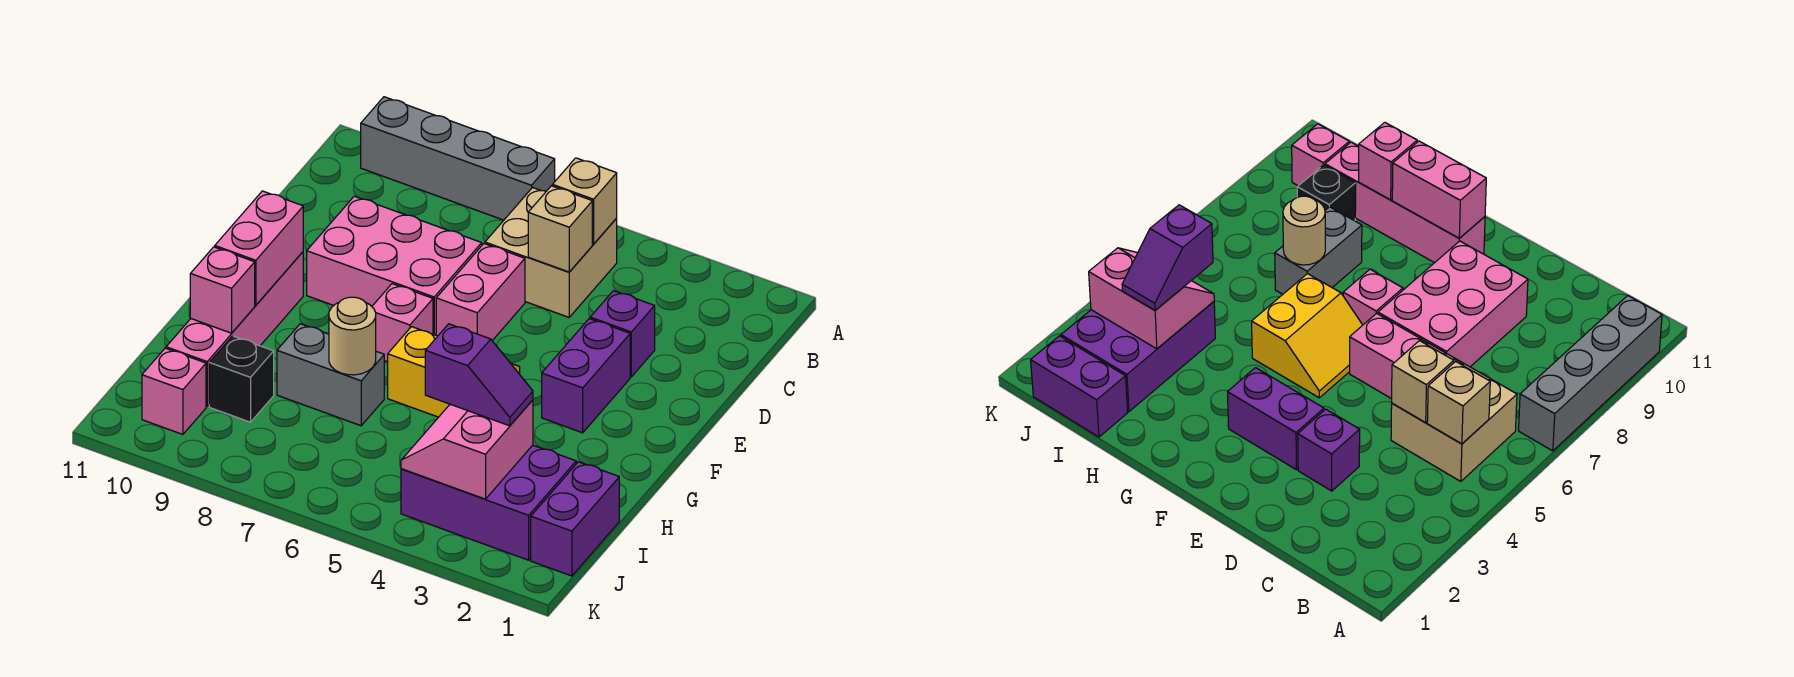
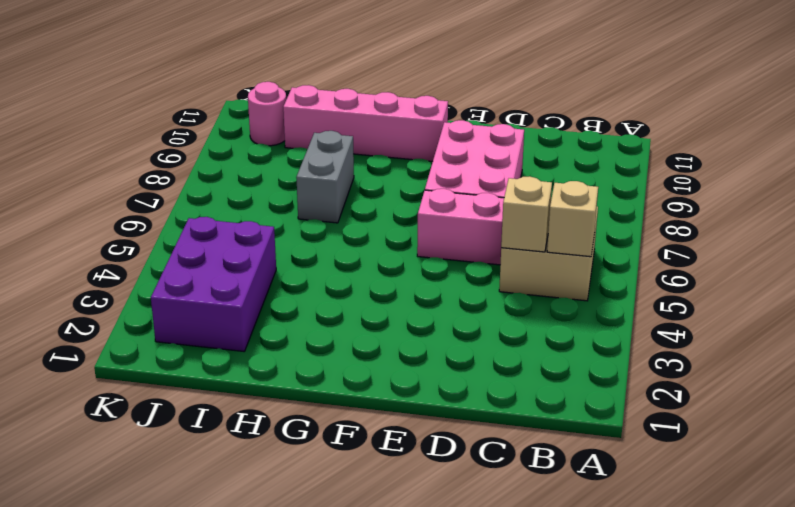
pink round brick J10 level 1 -> pink brick J10 level 1
none -> grey brick A7:A10 level 1
none -> purple brick D3 level 1
none -> purple brick E3:F3 level 1

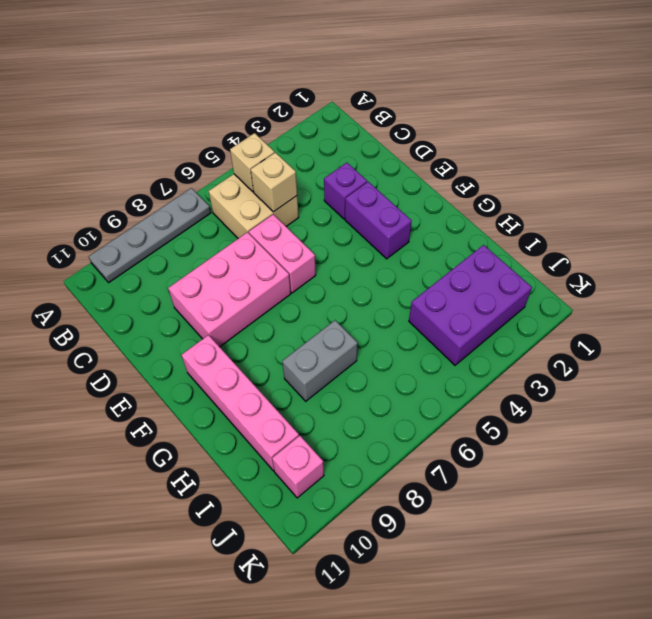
grey plate A7:A10 level 1 -> grey brick A7:A10 level 1
none -> yellow slope F5:G6 level 1 top G
none -> pink brick F7 level 1
none -> purple brick I1:J1 level 1

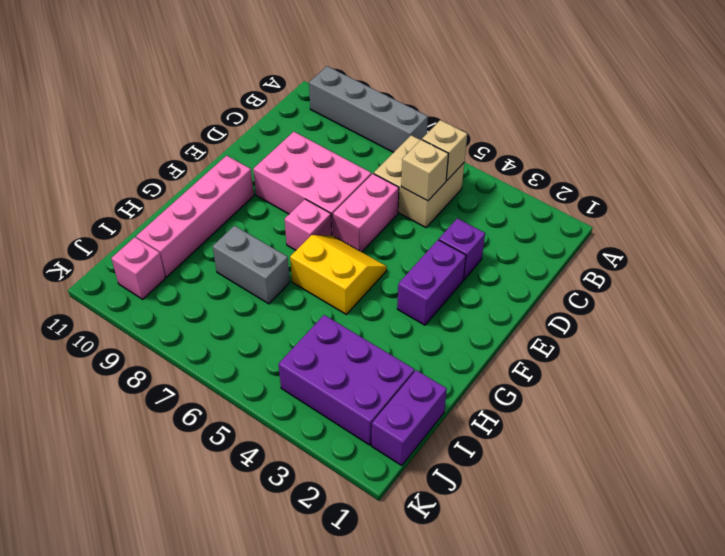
none -> black brick I9 level 1
none -> pink brick F10:G10 level 2
none -> tan round brick H7 level 2

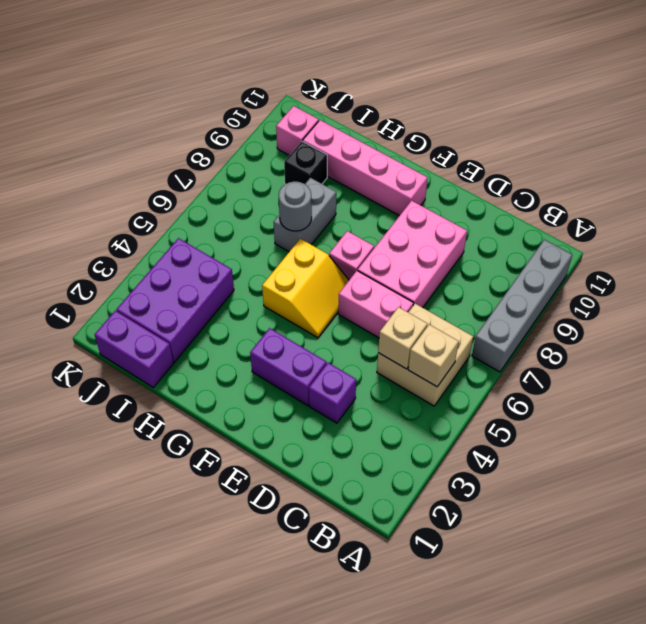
grey round brick H7 level 2 -> tan round brick H7 level 2
none -> pink brick F10:G10 level 2
none -> pink brick H10 level 2
none -> pink slope I3:J4 level 2 top 3

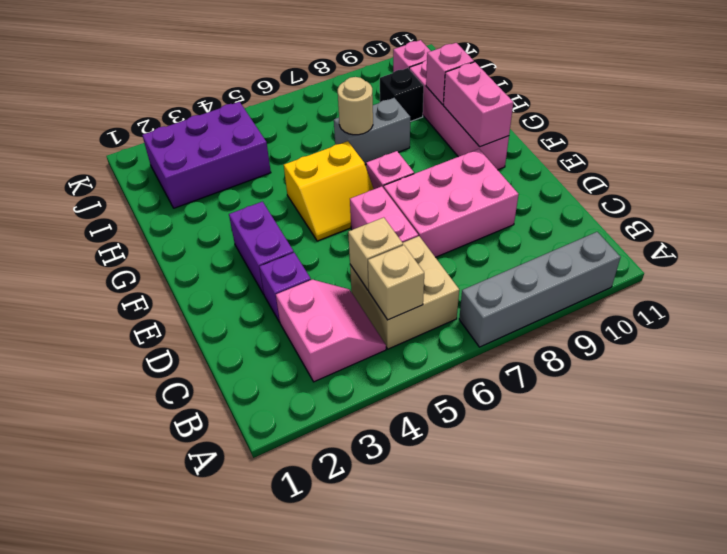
pink slope B3:C4 level 1 top 3 -> pink slope I3:J4 level 2 top 3
none -> purple brick I1:J1 level 1
none -> purple slope I3:I4 level 3 top 4

